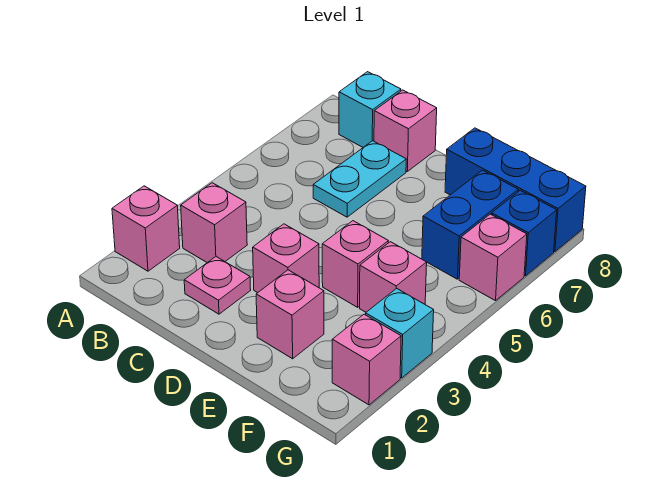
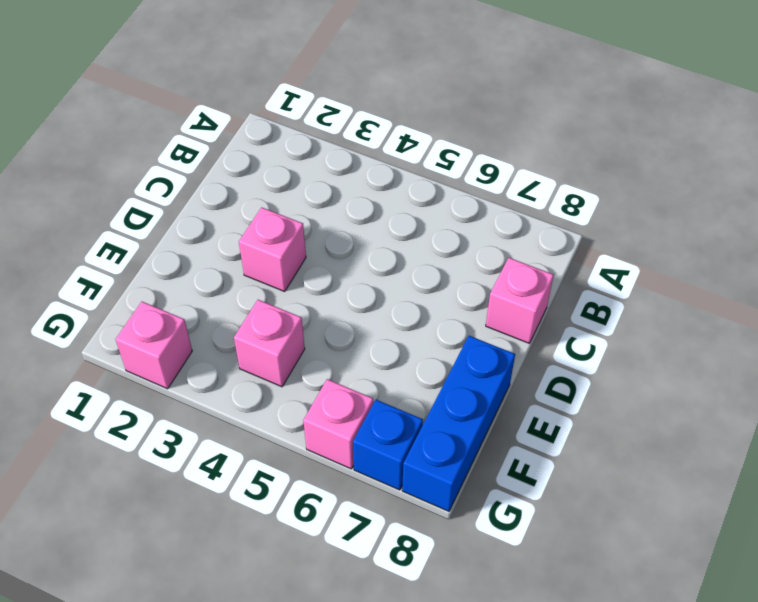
none -> pink brick A2 level 1
none -> pink brick B3 level 1
none -> cyan brick B8 level 1

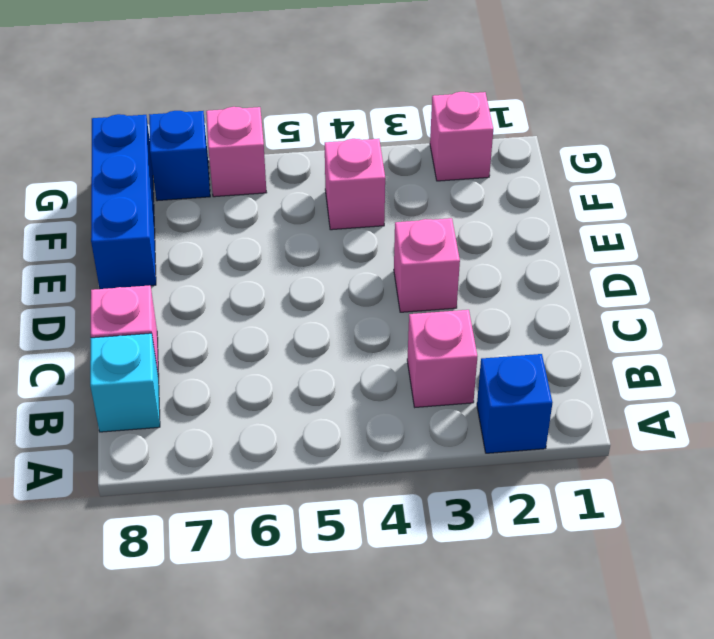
blue brick A2 level 1 -> pink brick A2 level 1
none -> pink plate C2 level 1
none -> cyan plate C6:C7 level 1
none -> pink brick E2 level 1

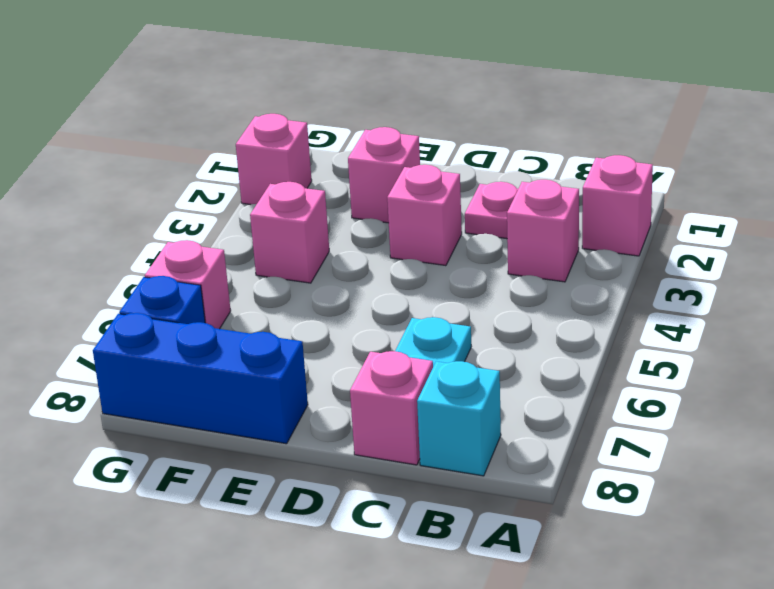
none -> pink brick E4 level 1
none -> blue brick F6:F7 level 1
none -> cyan brick G3 level 1

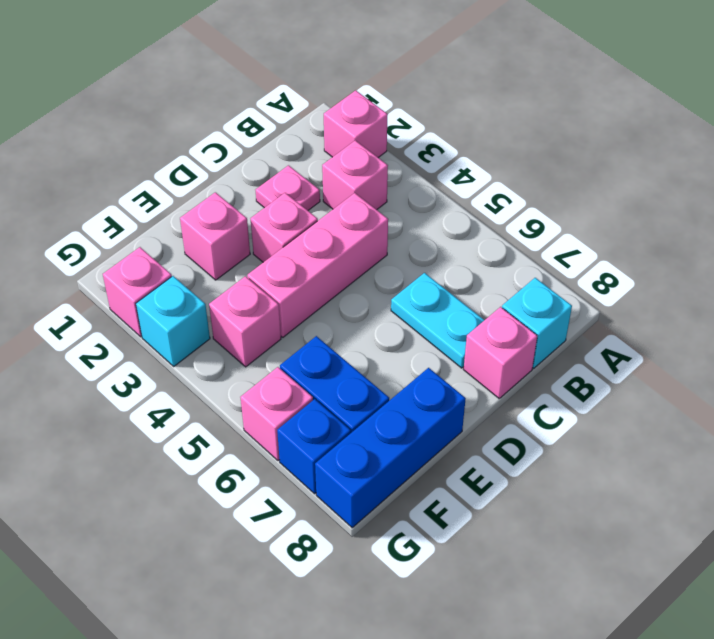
pink brick C4:E4 level 1 -> pink brick E4 level 1

